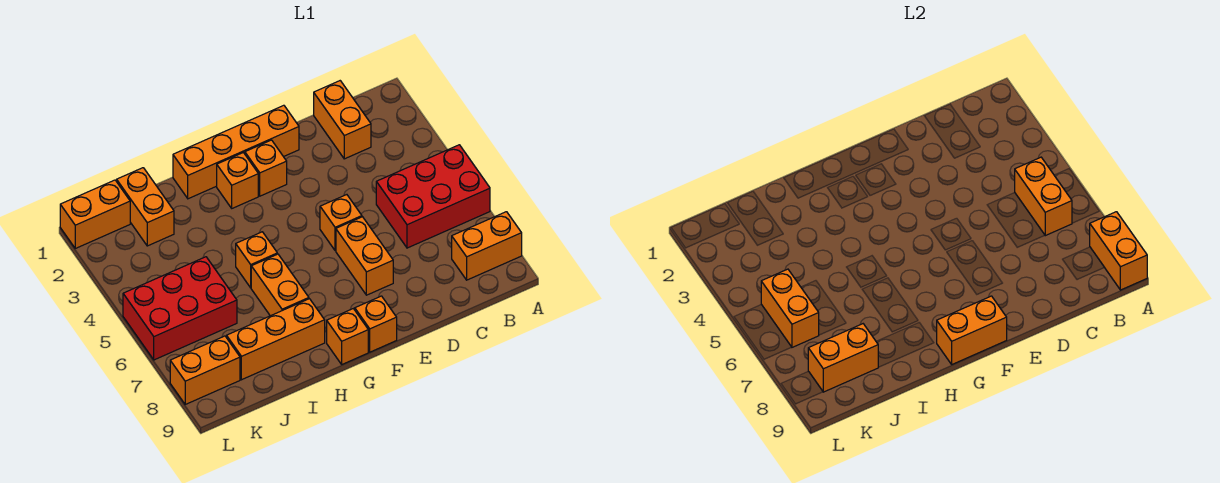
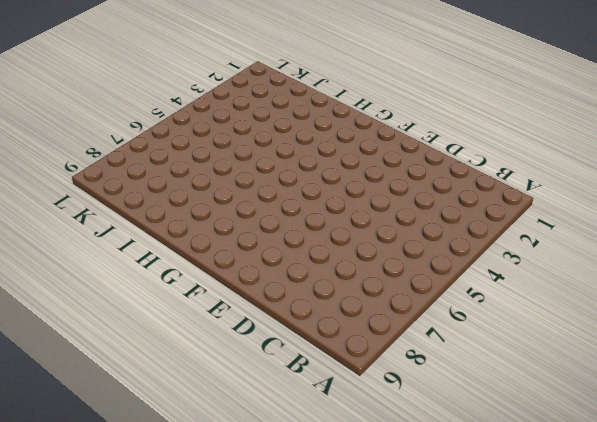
none -> red brick A5:C6 level 1
none -> orange brick A8:B8 level 1
none -> orange brick C1:C2 level 1

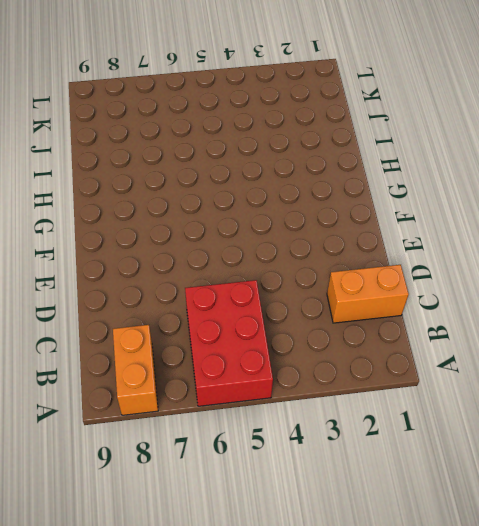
none -> orange brick E1:H1 level 1
none -> orange brick E5 level 1
none -> orange brick E6:E7 level 1

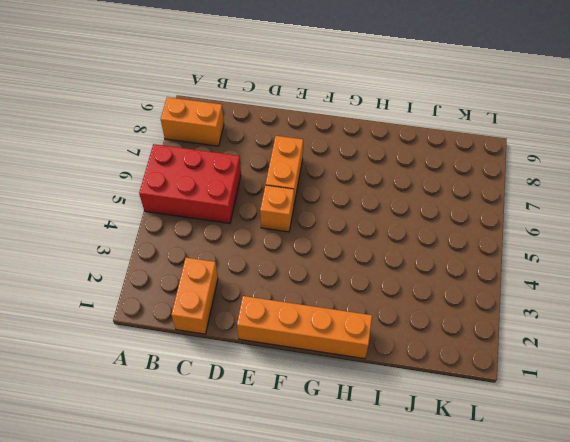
none -> orange brick F2 level 1
none -> orange brick F9 level 1
none -> orange brick G2 level 1

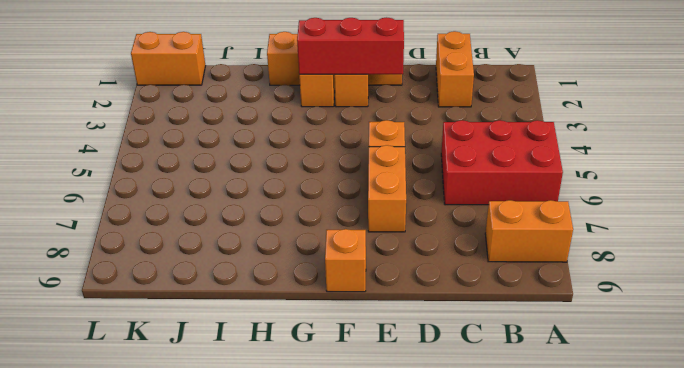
red brick E2:G2 level 2 -> none
none -> orange brick G9 level 1
none -> orange brick H5 level 1
none -> orange brick H6:H7 level 1

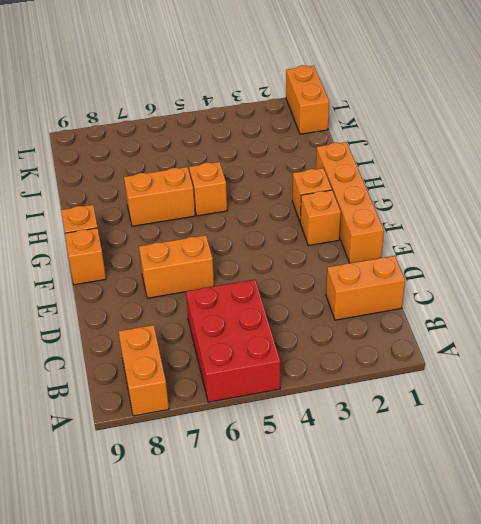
none -> orange brick E5 level 1
none -> orange brick H8:J8 level 1
none -> orange brick J1:J2 level 1

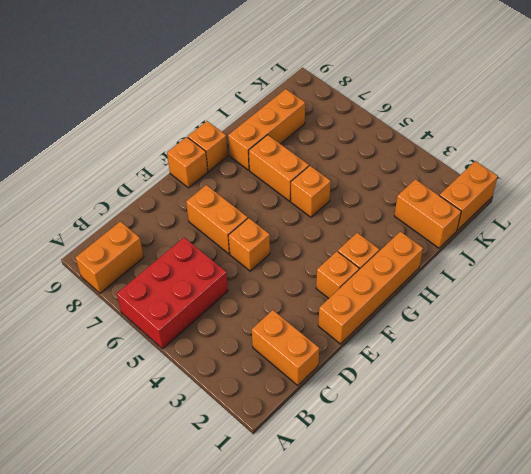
none -> red brick J5:L6 level 1
none -> orange brick K8:L8 level 1
none -> orange brick A8:A9 level 2

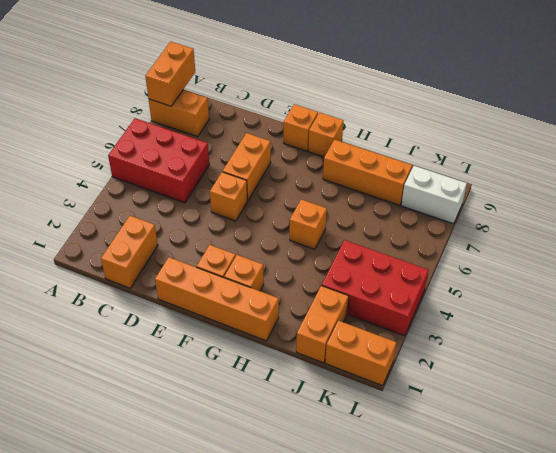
red brick J3:L4 level 1 -> red brick J5:L6 level 1
white brick K8:L8 level 1 -> orange brick K8:L8 level 1
none -> orange brick H6:H7 level 1
none -> orange brick B5:B6 level 2
none -> orange brick F9:G9 level 2

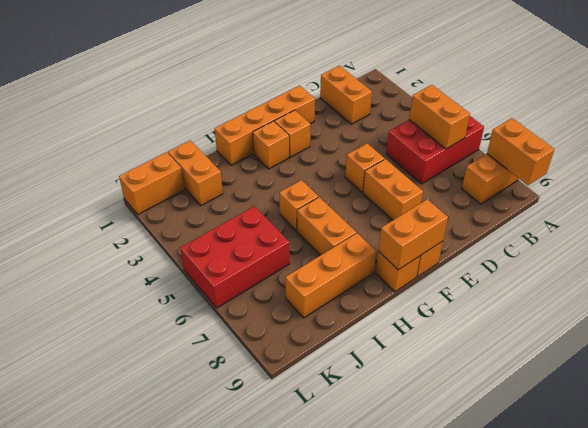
none -> orange brick K8:L8 level 1
none -> orange brick J8:K8 level 2
none -> orange brick K5:K6 level 2

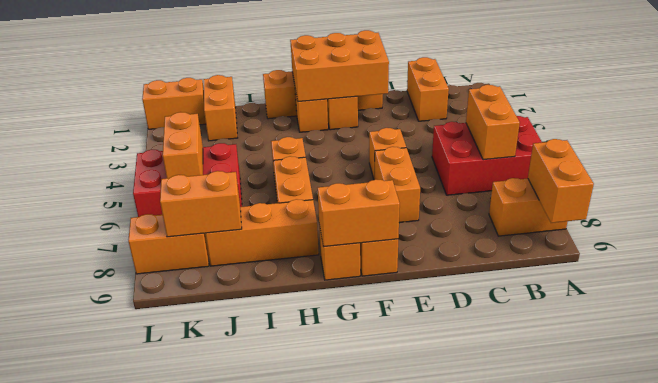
orange brick E1:G2 level 2 -> none

